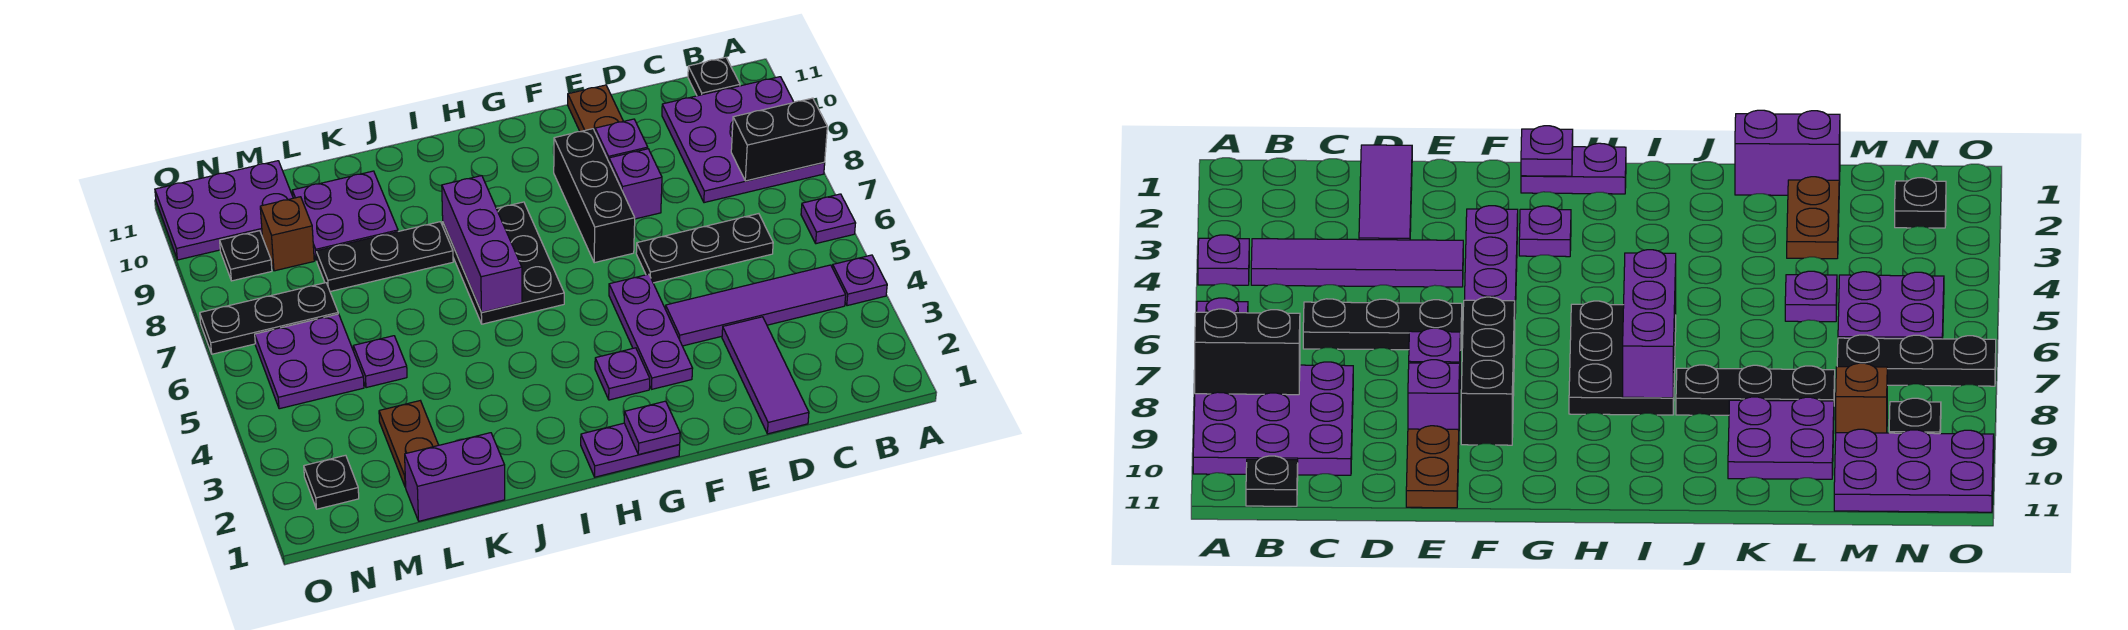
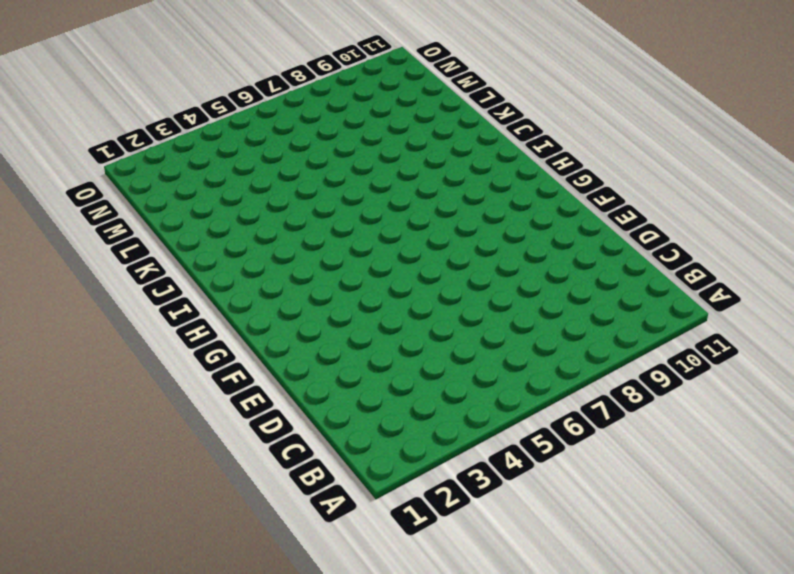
none -> purple plate A4 level 1
none -> purple plate A6 level 1
none -> purple plate A8:C10 level 1

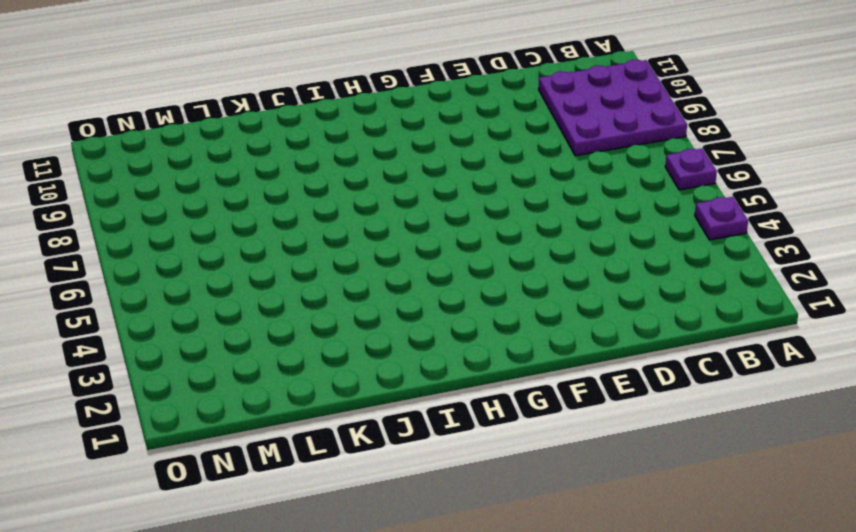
none -> purple tile B4:E4 level 1
none -> black plate B11 level 1
none -> black plate C6:E6 level 1

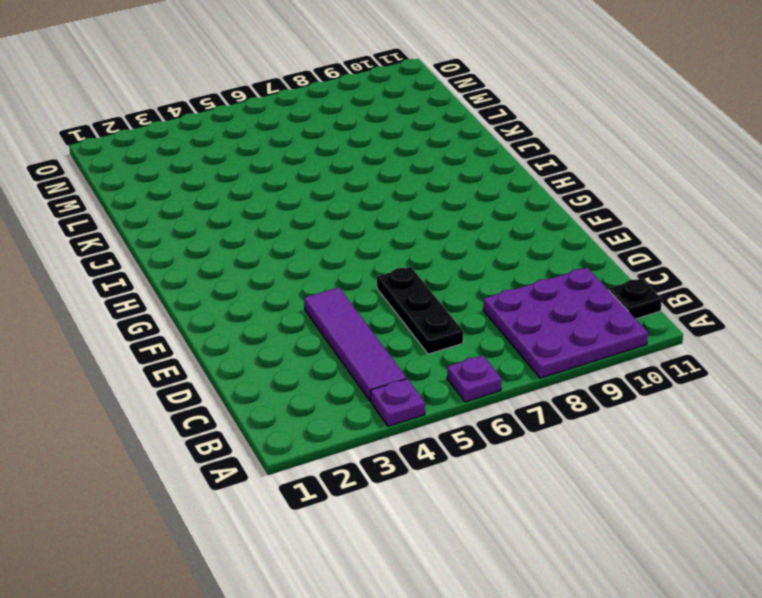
none -> purple tile D1:D3 level 1
none -> purple brick E8 level 1
none -> purple brick E9 level 1

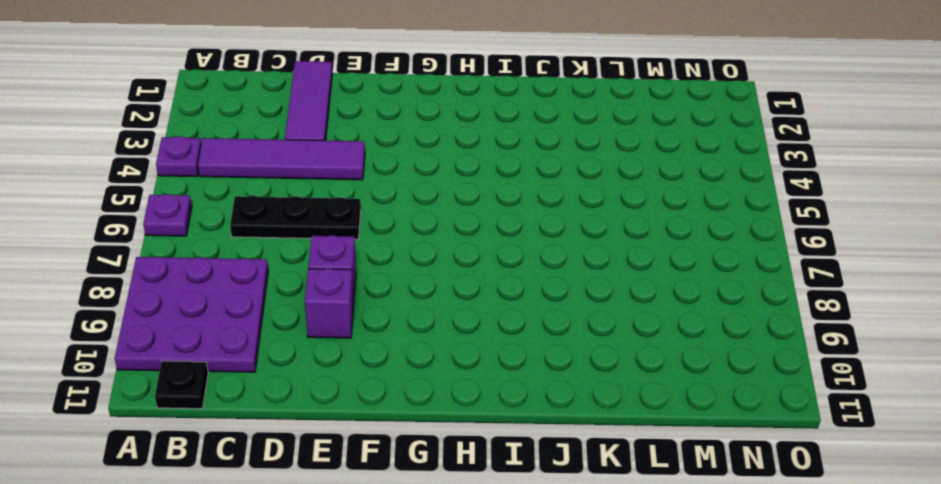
none -> brown plate E10:E11 level 1
none -> purple plate F3:F5 level 1
none -> black brick F7:F9 level 1

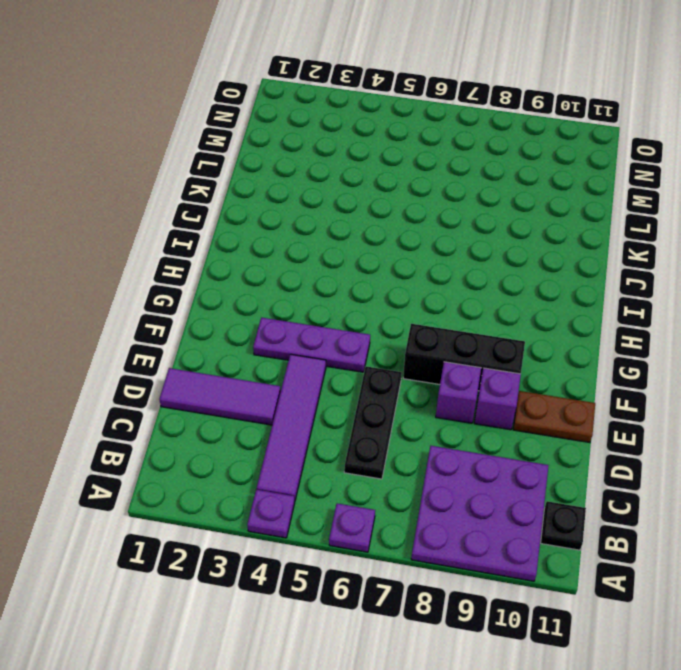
none -> purple plate G1:H1 level 1
none -> purple plate G3 level 1
none -> black plate H6:I8 level 1

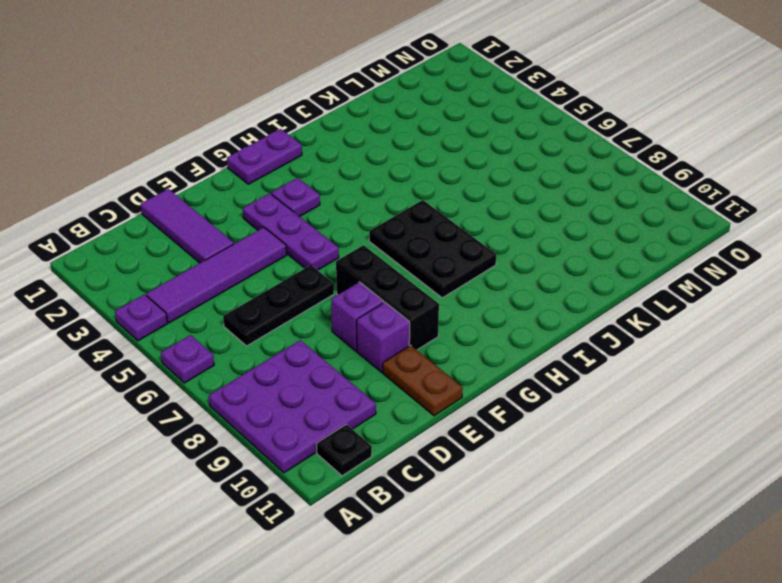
none -> black plate J8:L8 level 1
none -> purple brick K1:L1 level 1
none -> purple plate K9:L10 level 1

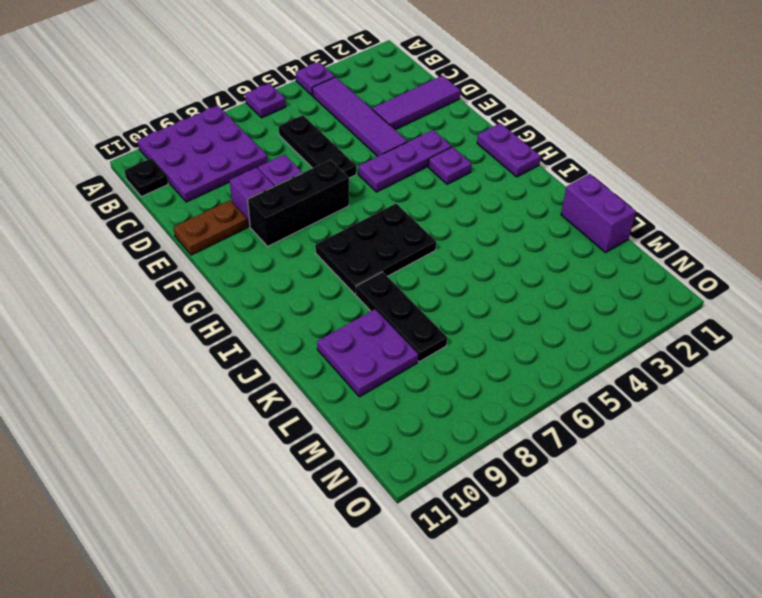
none -> brown plate L2:L3 level 1
none -> purple plate L5 level 1
none -> purple plate M5:N6 level 1

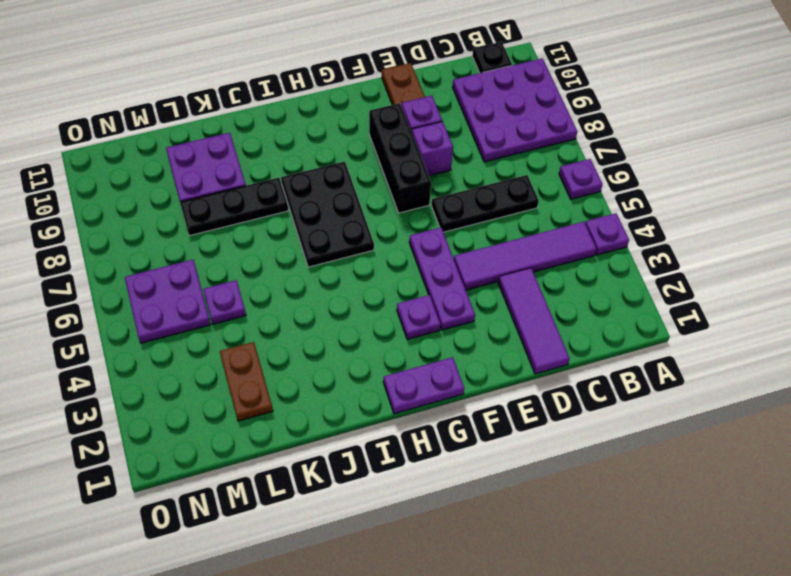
none -> purple brick K1:L1 level 1
none -> black plate M7:O7 level 1
none -> brown brick M9 level 1

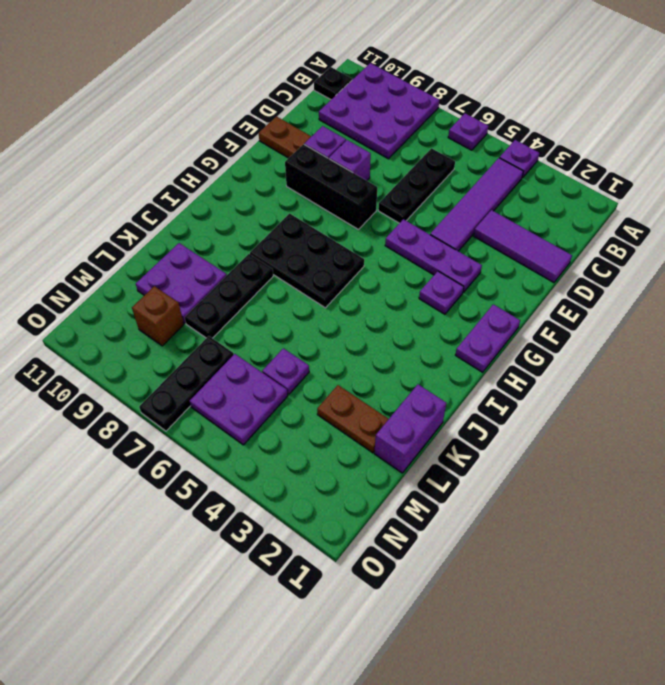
none -> purple plate M10:O11 level 1
none -> black plate N2 level 1
none -> black plate N9 level 1

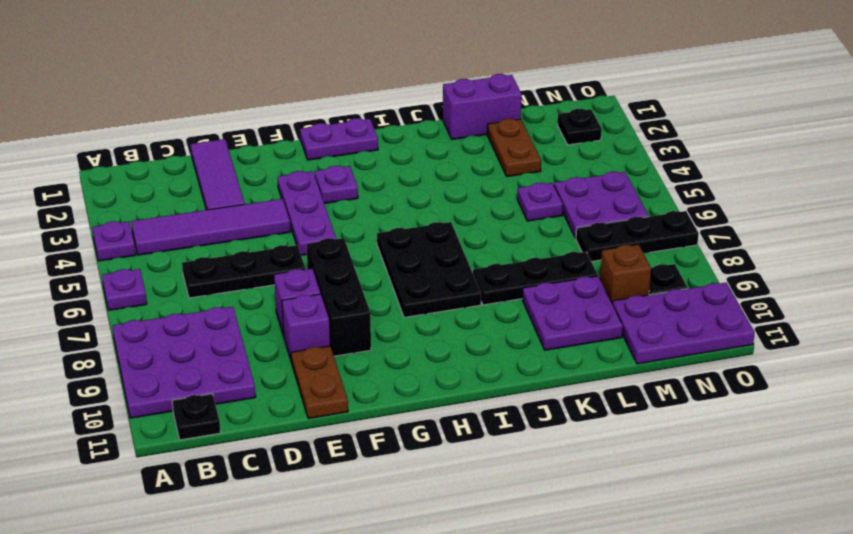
none -> black brick A8:B8 level 2
none -> purple plate G1 level 2
none -> purple brick I6:I8 level 2

